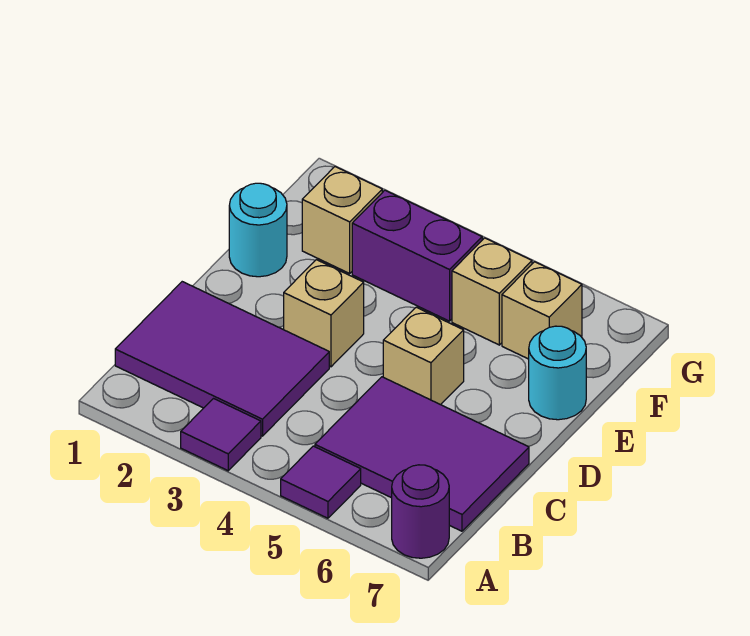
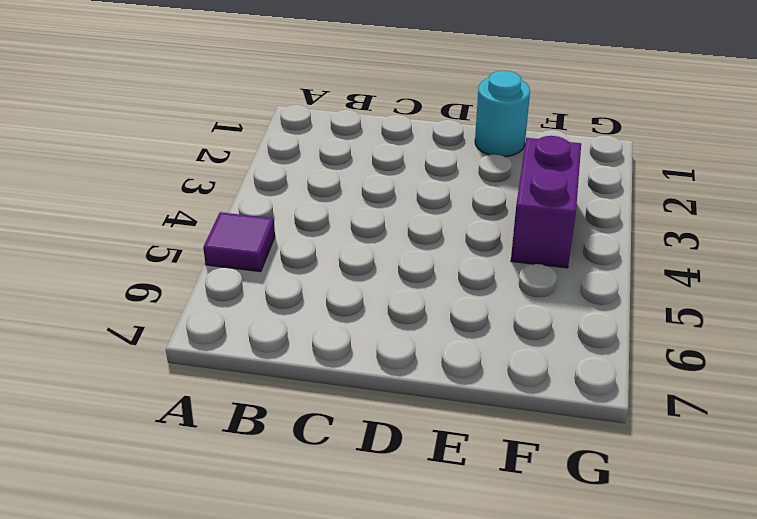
none -> purple tile A3 level 1
none -> purple round brick A7 level 1
none -> purple tile B1:C3 level 1

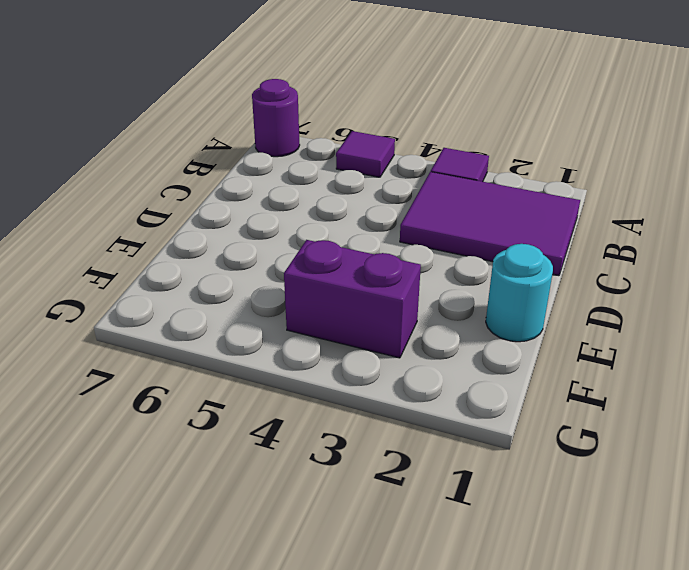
none -> purple tile B5:C7 level 1
none -> tan brick D3 level 1
none -> tan brick D5 level 1

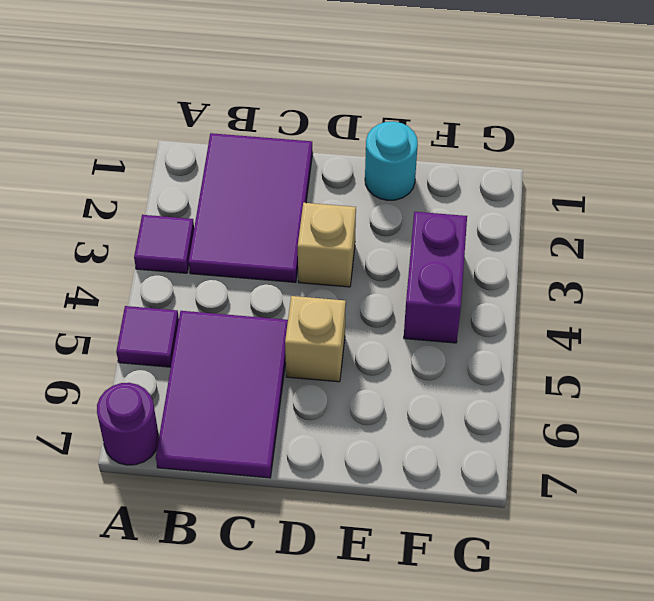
none -> cyan round brick E7 level 1
none -> tan brick F2 level 1
none -> tan brick F5 level 1

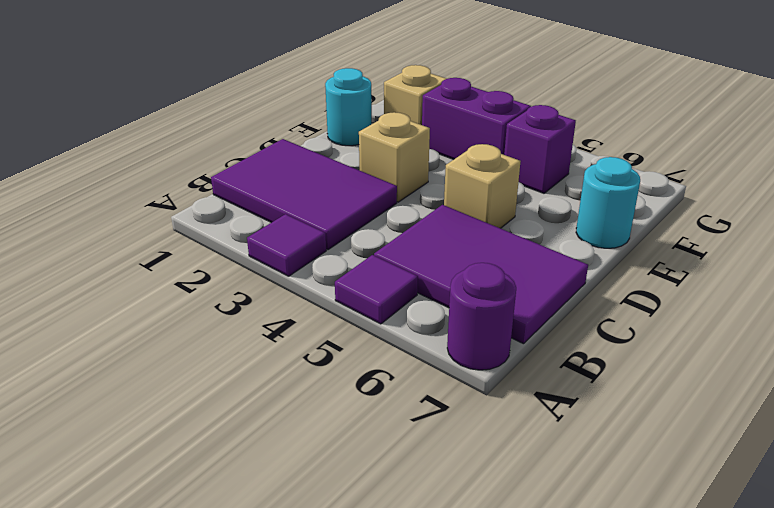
purple brick F5 level 1 -> tan brick F5 level 1
none -> tan brick F6 level 1

